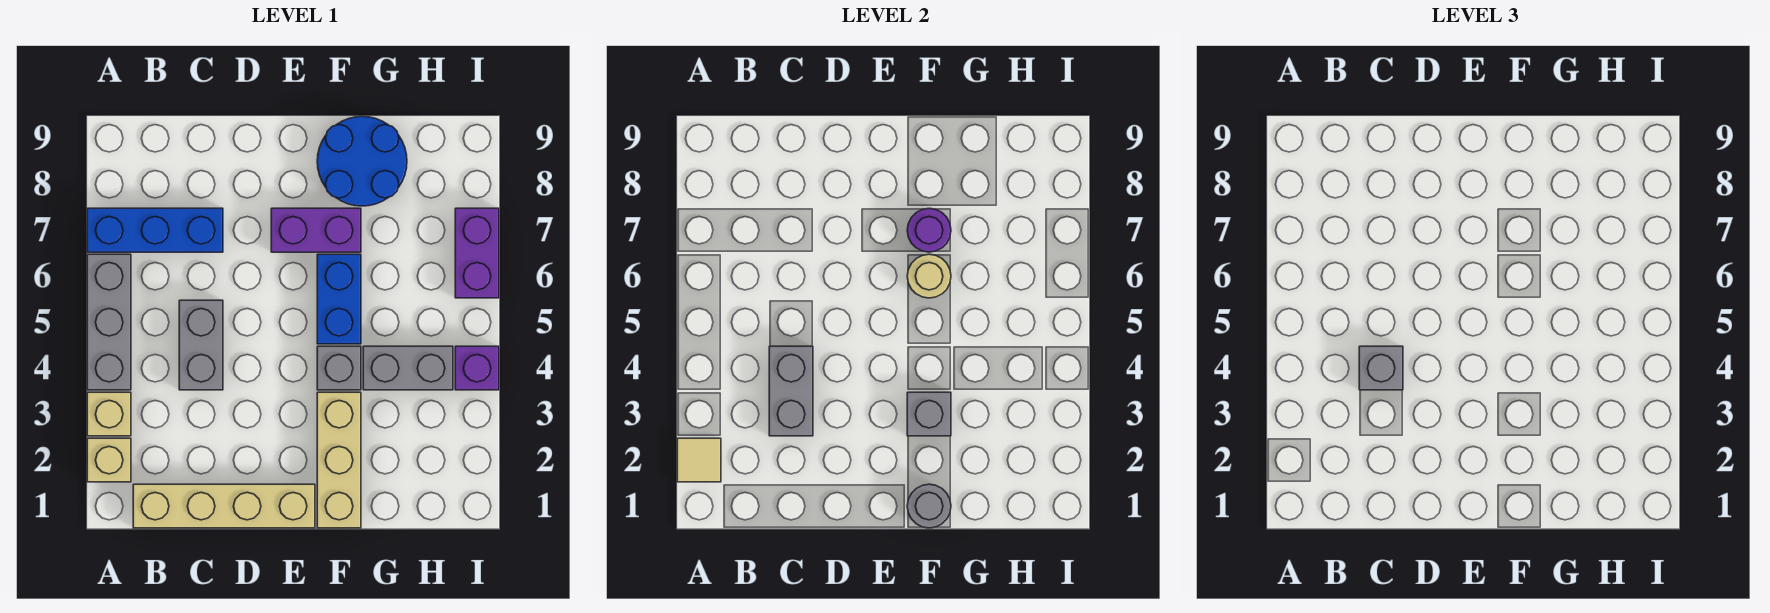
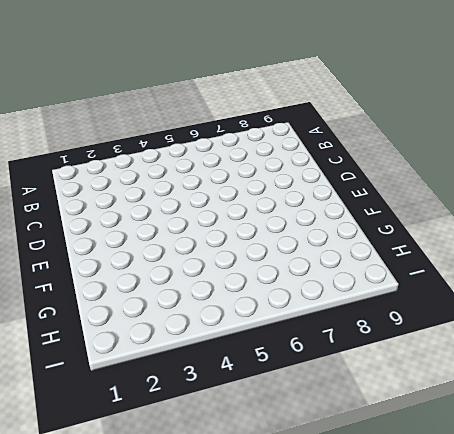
none -> tan brick A2 level 1
none -> tan brick A3 level 1
none -> grey brick A4:A6 level 1

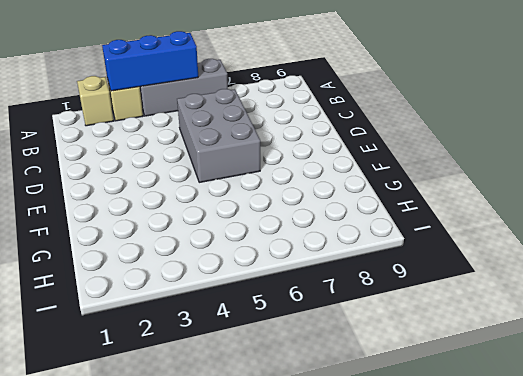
blue brick A3:A5 level 2 -> blue brick A7:C7 level 1
grey brick C5:E6 level 1 -> grey brick C4:C5 level 1
none -> tan brick B1:E1 level 1
none -> purple brick E7:F7 level 1
none -> tan brick F1:F3 level 1

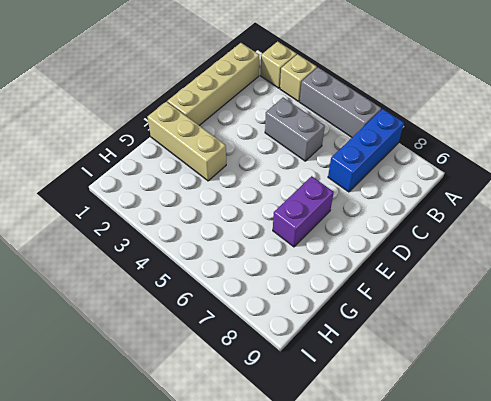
none -> grey brick F4 level 1
none -> blue brick F5:F6 level 1
none -> blue round brick F8:G9 level 1

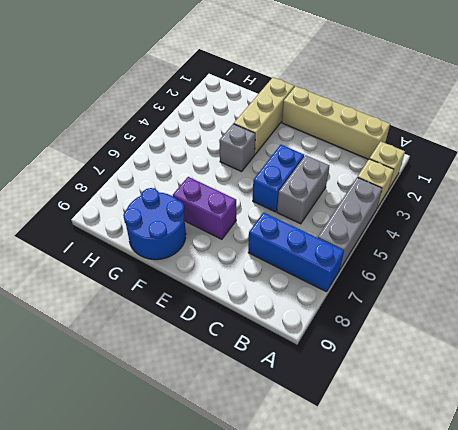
blue brick D4:D5 level 1 -> blue brick F5:F6 level 1
none -> grey brick G4:H4 level 1
none -> purple brick I4 level 1
none -> purple brick I6:I7 level 1

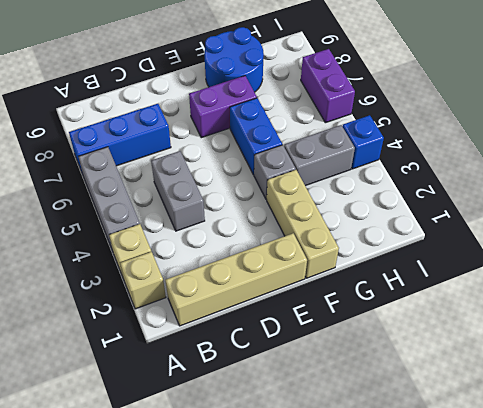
blue brick I4 level 1 -> purple brick I4 level 1
none -> tan tile A2 level 2
none -> grey brick C3:C4 level 2
none -> grey round brick F1 level 2

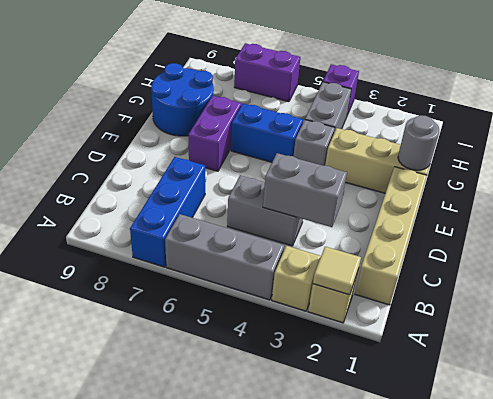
none -> grey brick F3 level 2
none -> tan round brick F6 level 2
none -> purple round brick F7 level 2

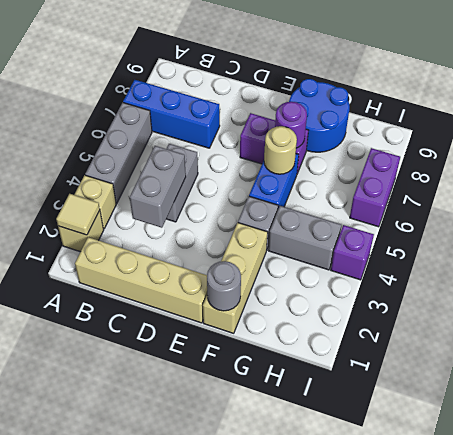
none -> grey brick F3 level 2
none -> grey brick C4 level 3

